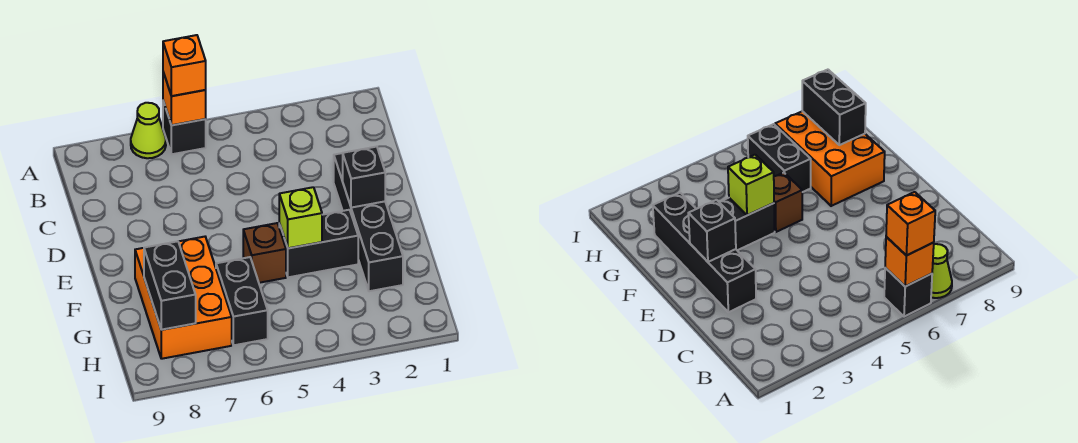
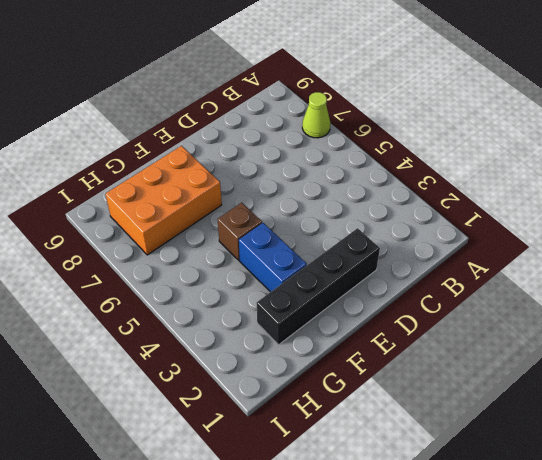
blue brick F3:F4 level 1 -> black brick F3:F4 level 1
none -> black brick A6 level 1
none -> black brick G6:H6 level 1
none -> orange brick A6 level 2

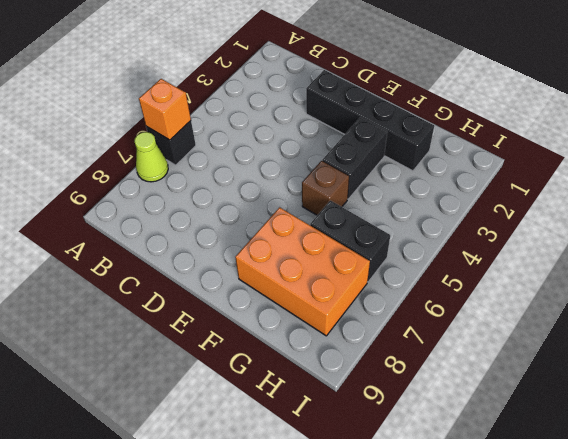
none -> black brick E2 level 2
none -> lime brick F4 level 2
none -> black brick G8:H8 level 2

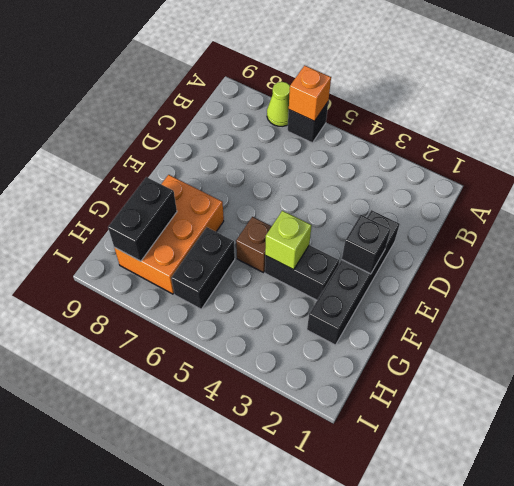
none -> orange brick A6 level 3

